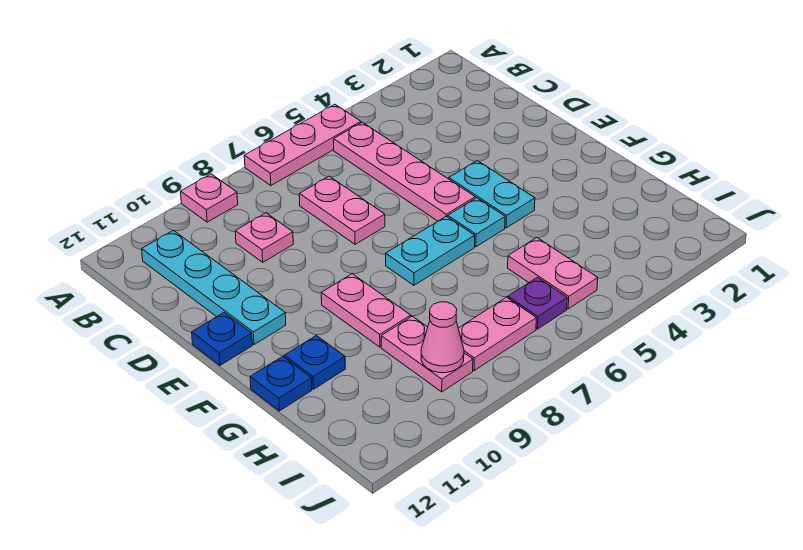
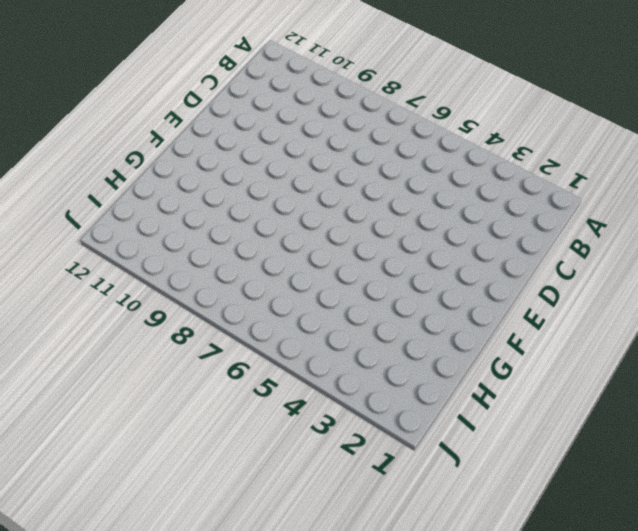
none -> pink plate A5:A7 level 1
none -> pink plate A9 level 1
none -> pink plate B5:E5 level 1

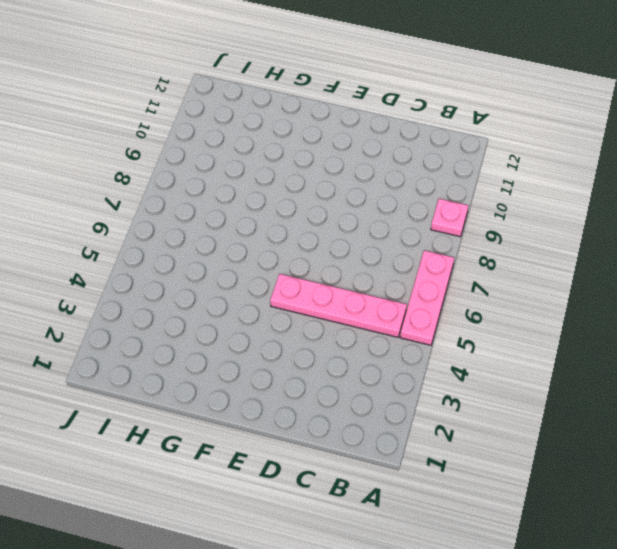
none -> cyan plate B11:E11 level 1
none -> pink plate C7:D7 level 1
none -> pink plate C9 level 1

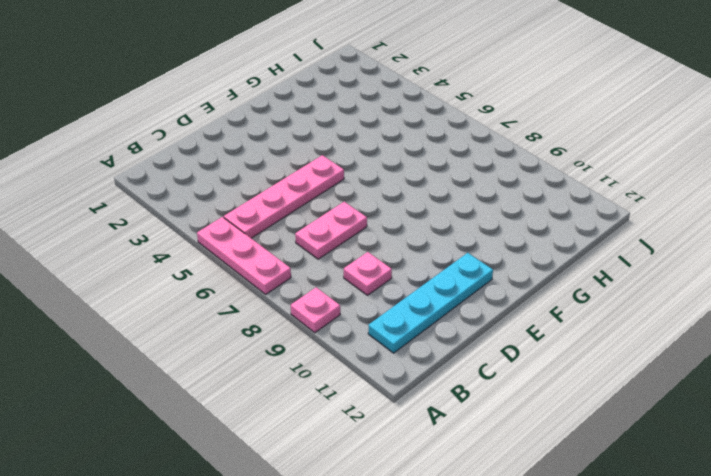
none -> cyan plate E4:F4 level 1
none -> blue plate E12 level 1
none -> cyan plate F5 level 1

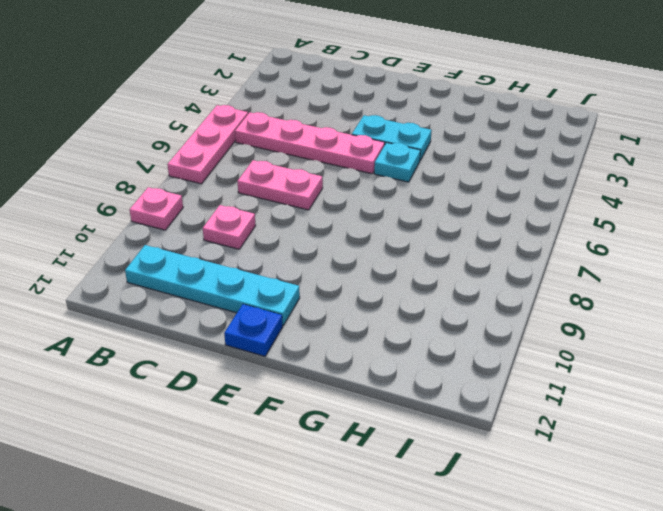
none -> cyan plate F6:F7 level 1
none -> pink plate F9:G9 level 1
none -> blue plate G11 level 1

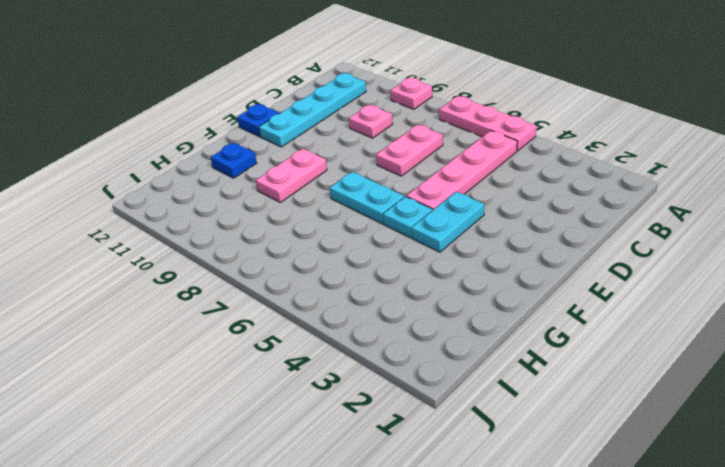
none -> blue plate G12 level 1
none -> pink plate H5:I5 level 1
none -> pink plate H9:I9 level 1

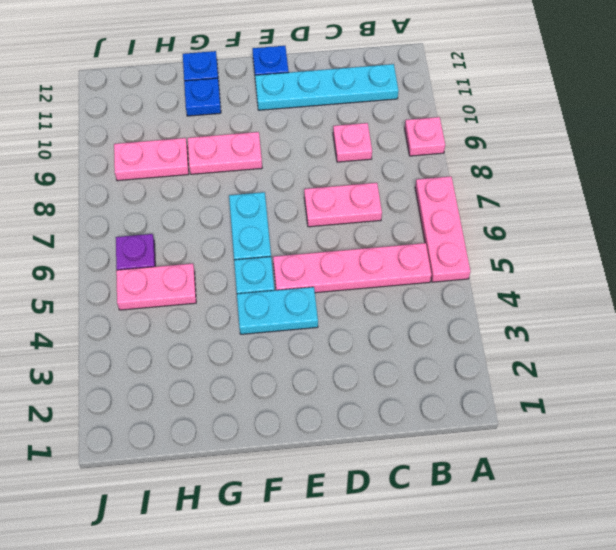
none -> pink plate I7:I8 level 1
none -> pink cone I9 level 2

